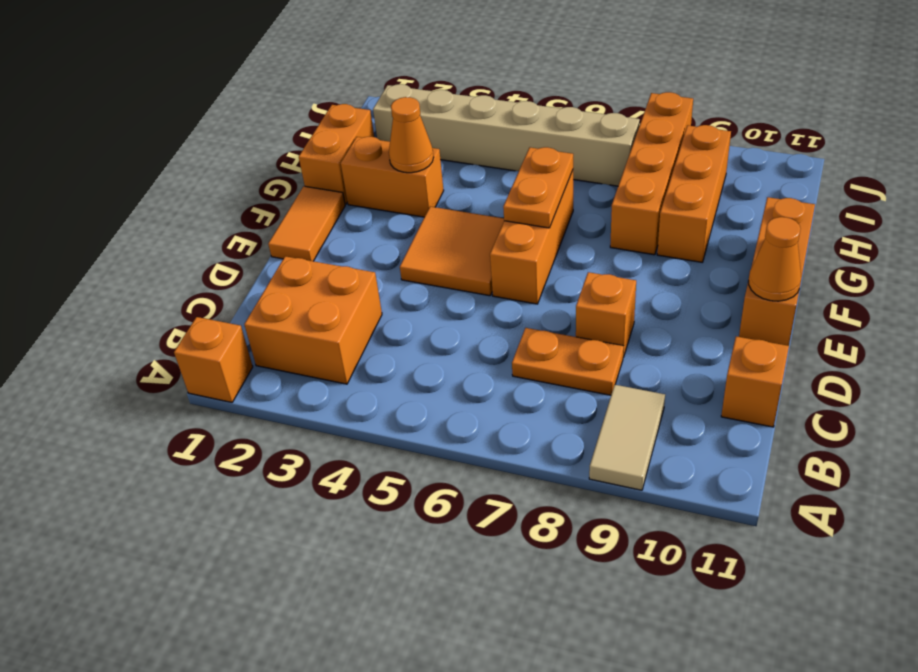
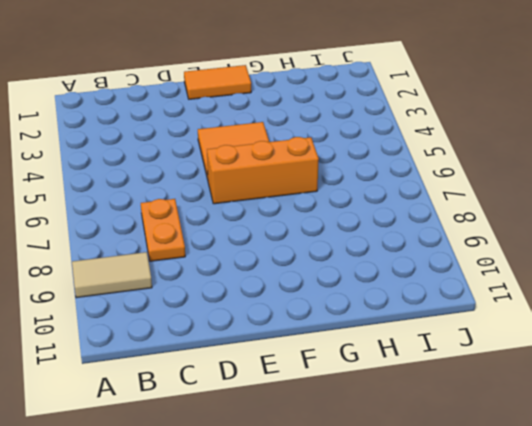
none -> orange brick A1 level 1
none -> orange brick B2:C3 level 1
none -> orange brick C11 level 1

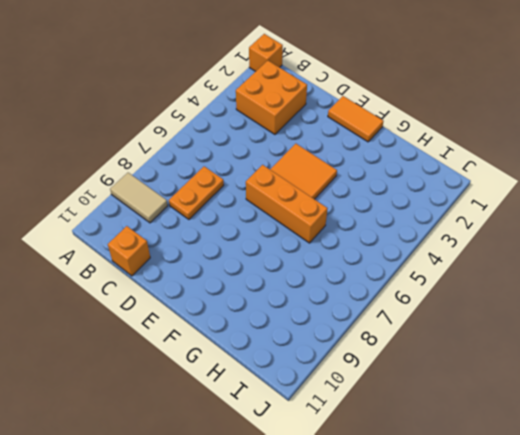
none -> orange brick D8 level 1
none -> orange brick E11:G11 level 1
none -> orange brick G1:H1 level 1

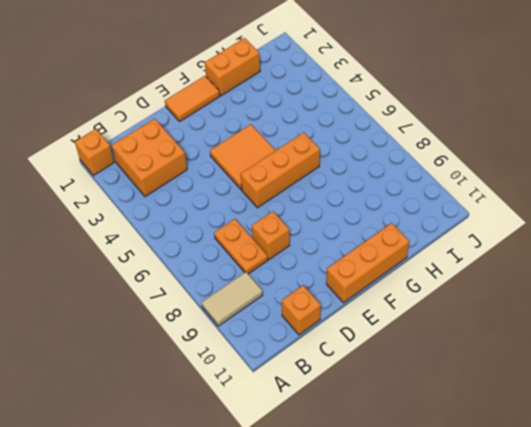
none -> orange brick G2:G3 level 1
none -> orange brick G8:J8 level 1
none -> orange brick G9:I9 level 1

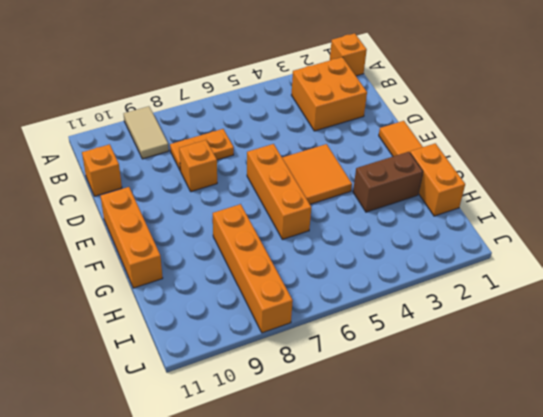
brown brick G2:G3 level 1 -> orange brick G2:G3 level 1
none -> orange brick G9:I9 level 1
none -> tan brick I2:I7 level 1
none -> orange cone E11 level 2

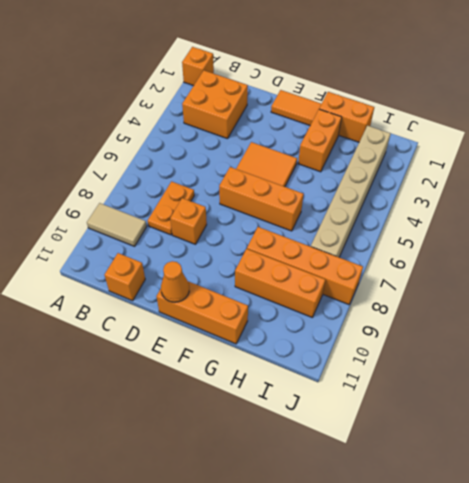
none -> orange plate F6:G6 level 2
none -> orange cone G3 level 2

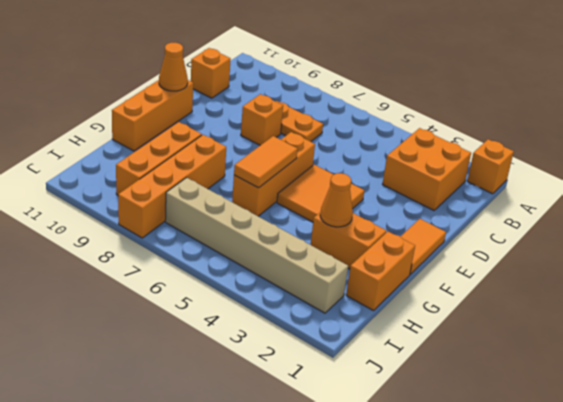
orange tile F6:G6 level 2 -> orange plate F6:G6 level 2
none -> tan tile A9:B9 level 1

